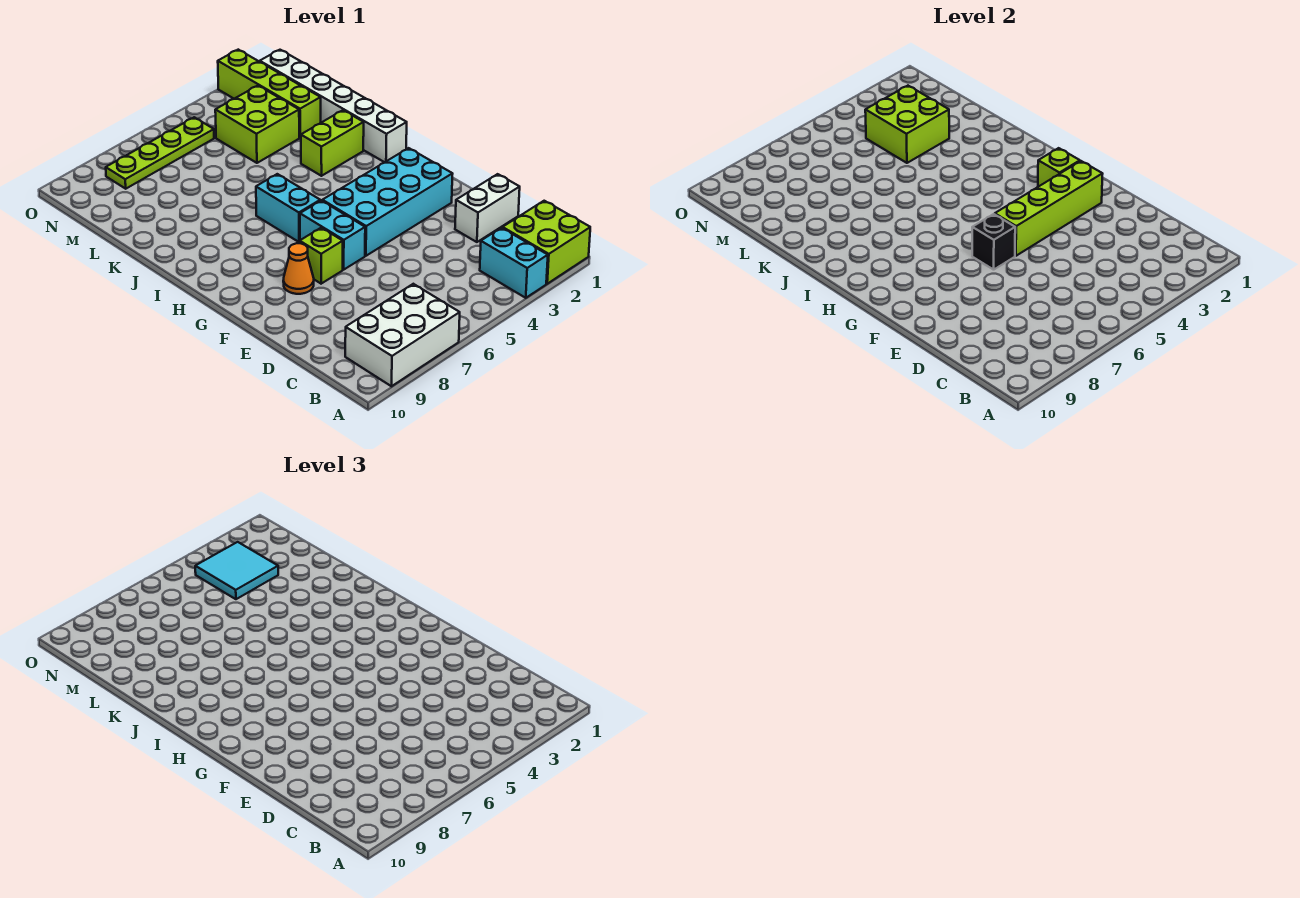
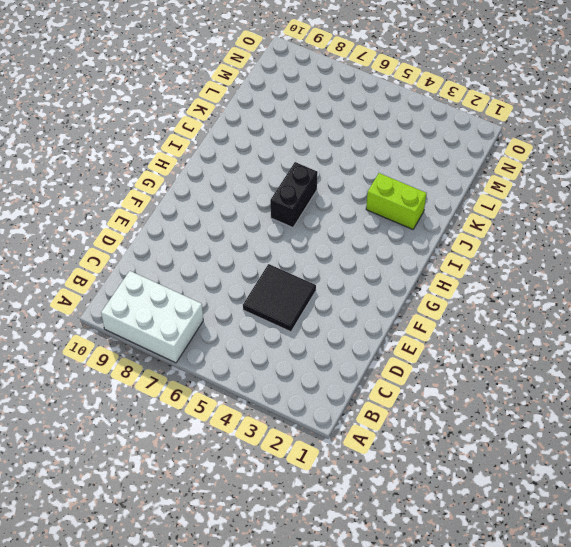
black tile D4:E5 level 1 -> none
black brick H6:I6 level 1 -> cyan brick H6:I6 level 1
none -> lime brick A1:B2 level 1
none -> cyan brick A3:B3 level 1
none -> white brick D1:D2 level 1

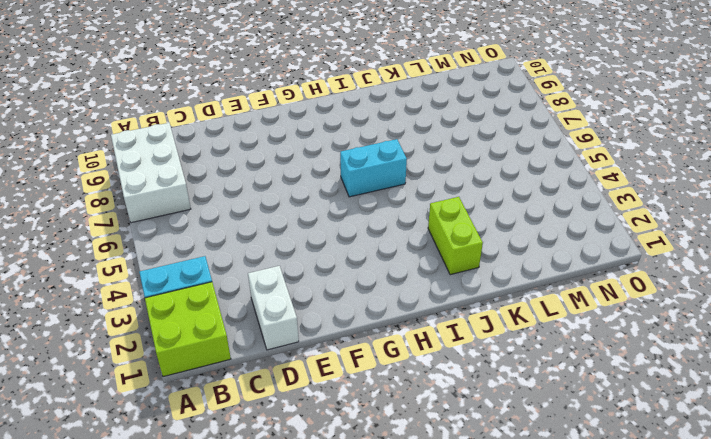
none -> cyan brick F2:G5 level 1
none -> cyan brick F6:G6 level 1
none -> lime brick F7 level 1

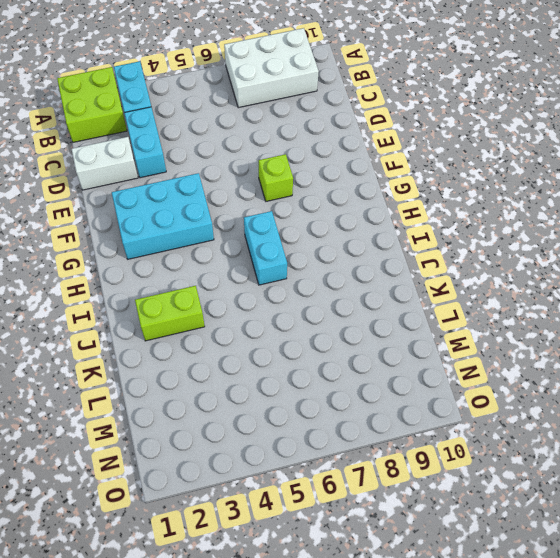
cyan brick C3:D3 level 1 -> cyan brick F6:G6 level 1
cyan brick F2:G4 level 1 -> cyan brick F2:G5 level 1
none -> orange cone F8 level 1
none -> white brick I1:N1 level 1
none -> lime brick L2:O2 level 1

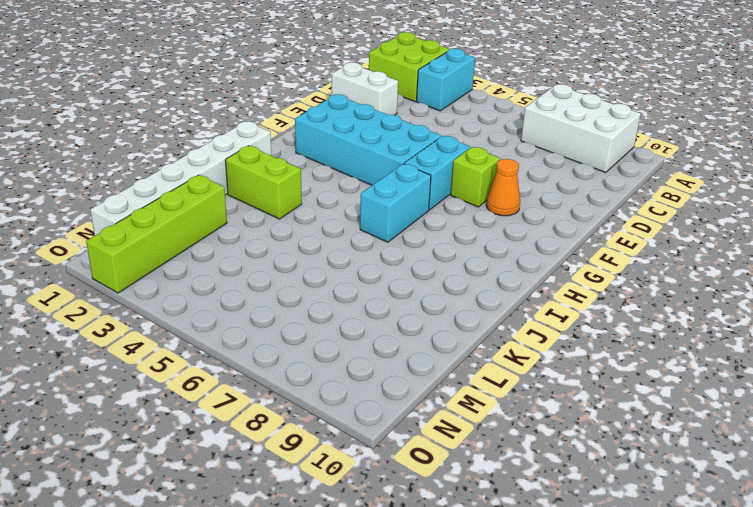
none -> lime brick L3:M4 level 1
none -> lime plate N5:N8 level 1
none -> lime brick F2:F5 level 2

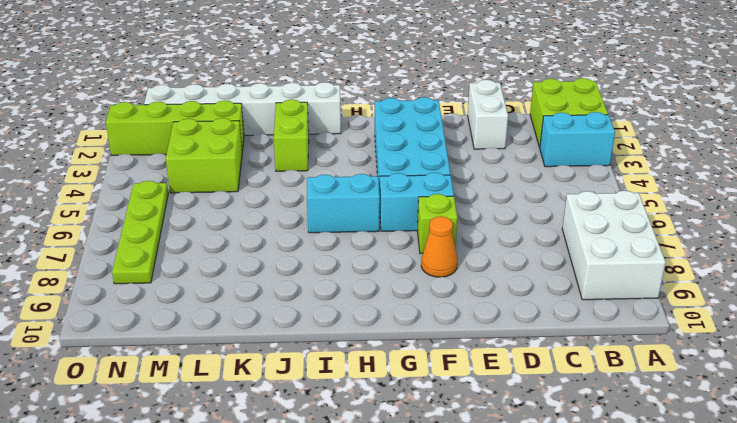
none -> lime brick F2:F5 level 2
none -> black brick F6 level 2
none -> lime brick G2 level 2

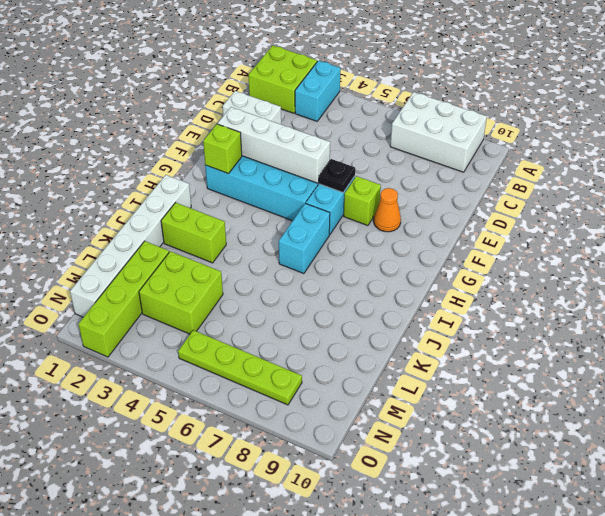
white brick F2:F5 level 2 -> lime brick F2:F5 level 2
black plate F6 level 2 -> black brick F6 level 2
none -> lime brick L3:M4 level 2
none -> cyan tile M3:N4 level 3

